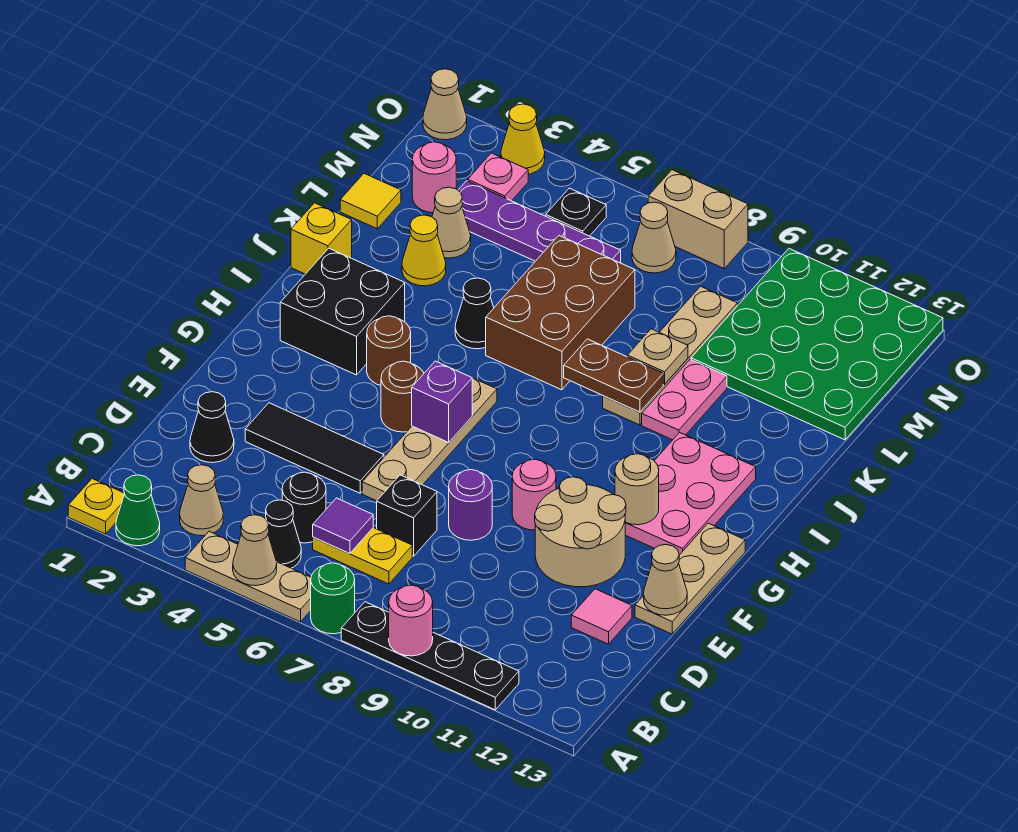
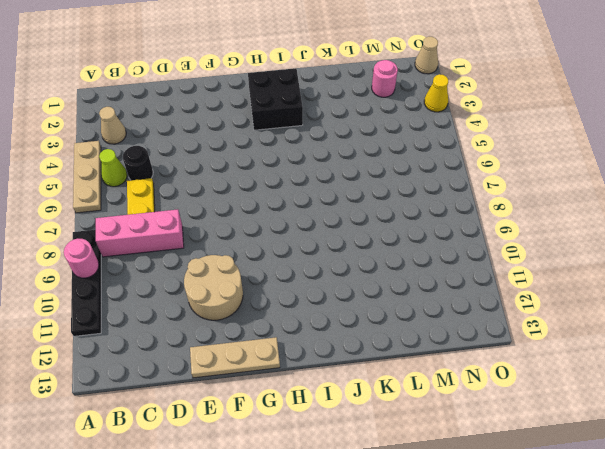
lime cone B5 level 1 -> black cone B5 level 1
pink brick B8:D8 level 1 -> none
none -> yellow plate A1 level 1
none -> green cone A2 level 1
none -> green round brick A7 level 1
none -> black cone D2 level 1

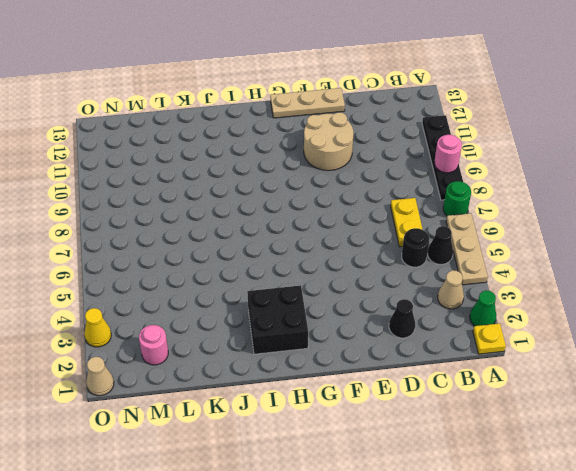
none -> black brick D7 level 1
none -> pink tile D12 level 1
none -> black tile E3:E5 level 1
none -> tan plate E6:H6 level 1

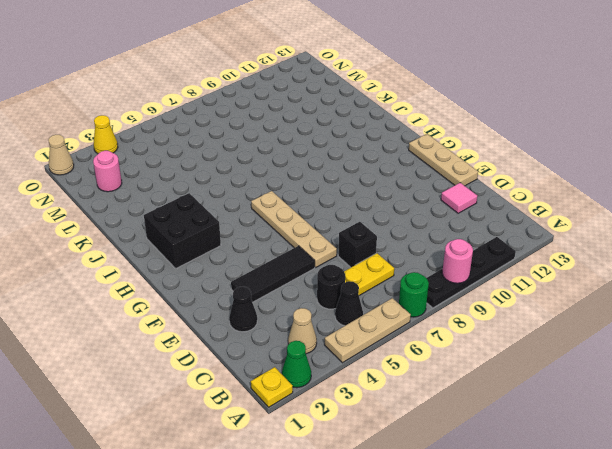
none -> purple round brick E8 level 1
none -> tan round brick E10:F11 level 1
none -> pink round brick F9 level 1
none -> brown round brick G5 level 1

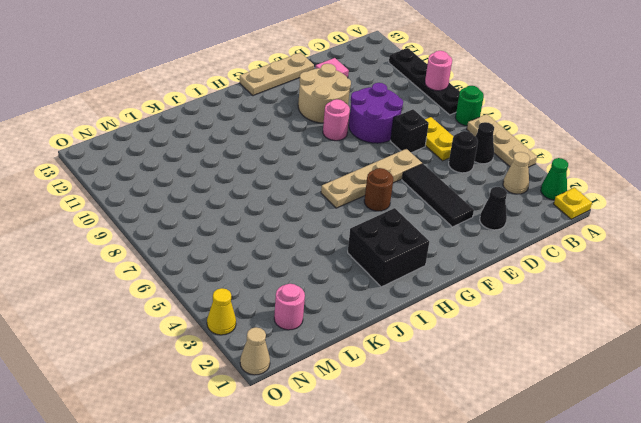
purple round brick D8:E9 level 1 -> purple round brick E8 level 1
none -> pink plate G11:I12 level 1
none -> brown round brick H4 level 1
none -> yellow brick J1 level 1
none -> black cone J5 level 1

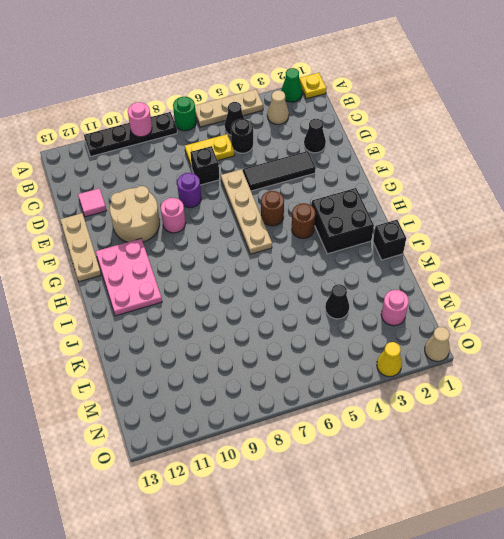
black brick J1 level 1 -> yellow brick J1 level 1
black cone L4 level 1 -> black cone J5 level 1
none -> brown brick J6:L7 level 1
none -> tan plate J9:M9 level 1
none -> pink plate J10:K10 level 1
none -> yellow cone K3 level 1

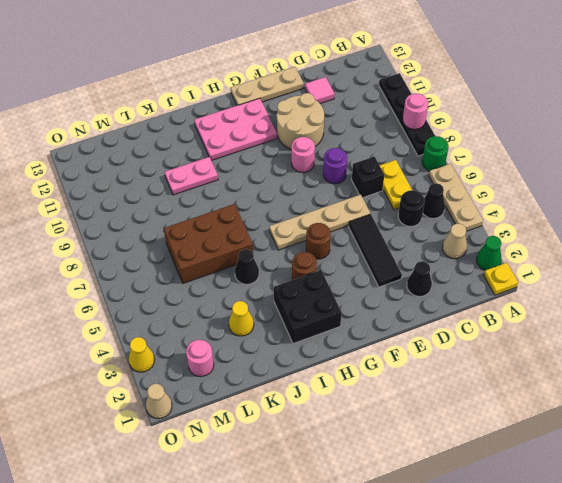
none -> yellow brick J1 level 1
none -> tan plate J9:M9 level 1
none -> yellow tile L1 level 1
none -> tan cone L3 level 1

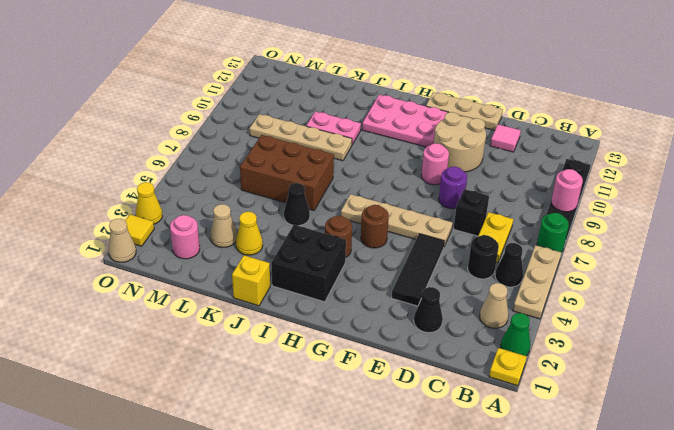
yellow tile O2 level 1 -> yellow tile L1 level 1
none -> green plate L10:O13 level 1
none -> purple plate M3:M6 level 1
none -> pink plate N3 level 1
none -> black plate N5 level 1

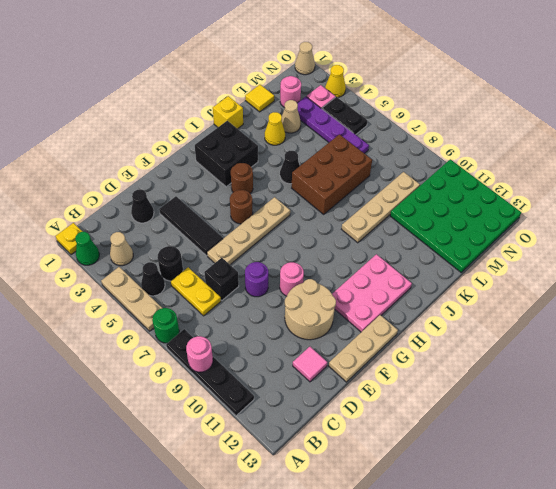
black plate N4:N5 level 1 -> black plate N5 level 1
none -> pink plate J10:K10 level 1
none -> tan cone N7 level 1
none -> tan brick O7:O8 level 1
none -> tan cone A5 level 2

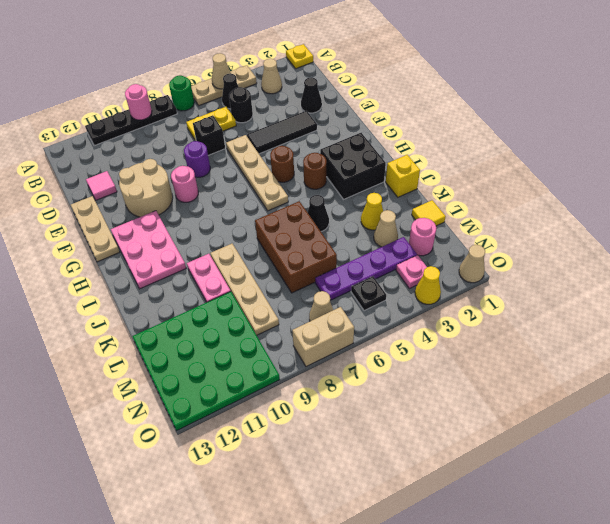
none -> green cone A2 level 1
none -> purple tile C6 level 2
none -> tan cone E13 level 2
none -> purple brick G6 level 2

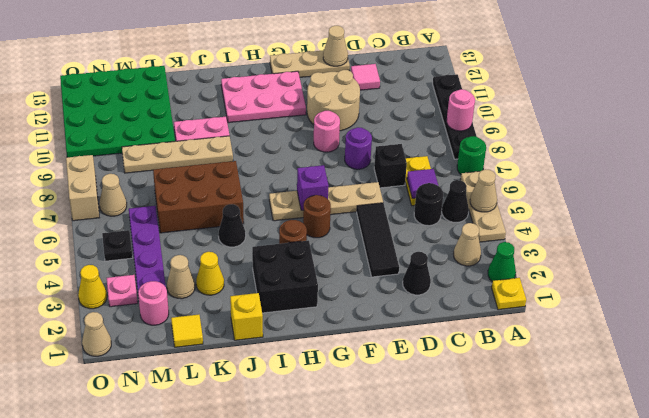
none -> tan round brick G11 level 2
none -> brown plate J8:J9 level 2
none -> tan plate K9 level 2

